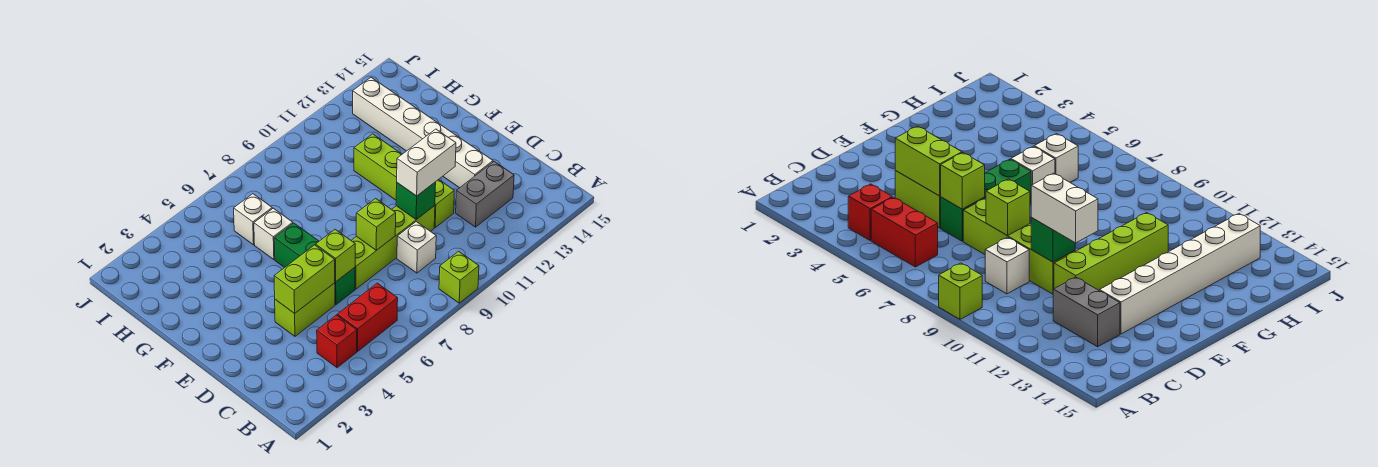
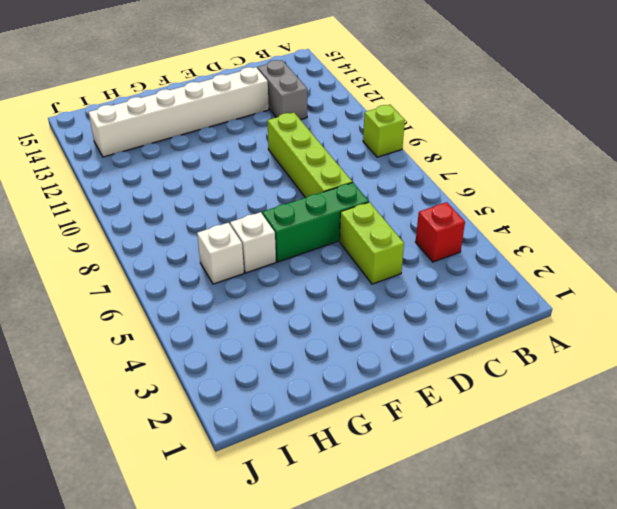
none -> red brick B5:B6 level 1
none -> white brick C9 level 1
none -> lime brick D11:G11 level 1

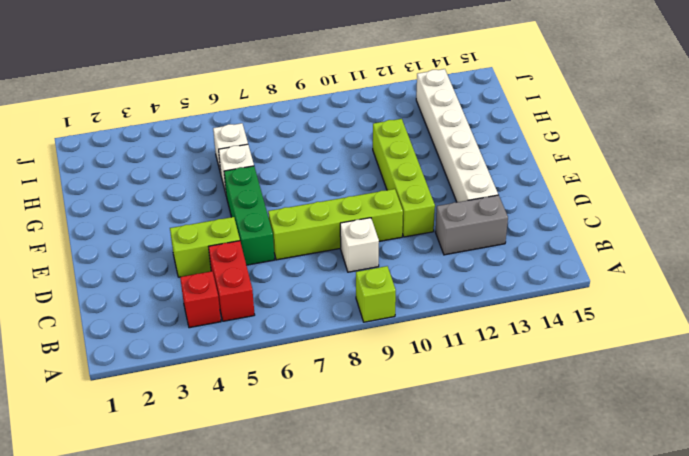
red brick B5:C5 level 1 -> red brick B5:B6 level 1
none -> lime brick D4:D5 level 2
none -> lime brick D6 level 2
none -> lime brick D8 level 2

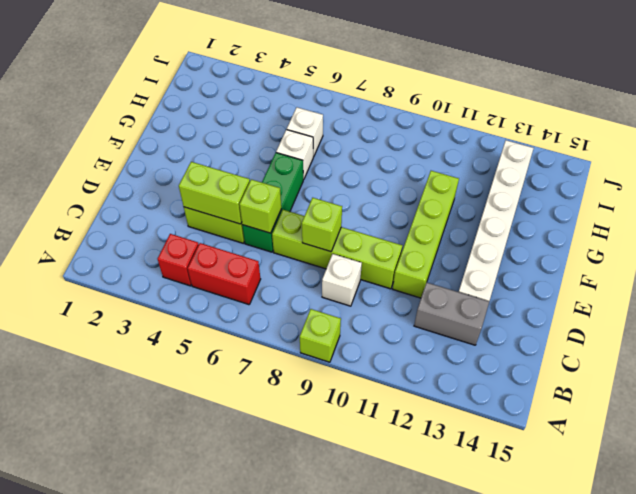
none -> green brick D10 level 2
none -> white brick D10:D11 level 3

